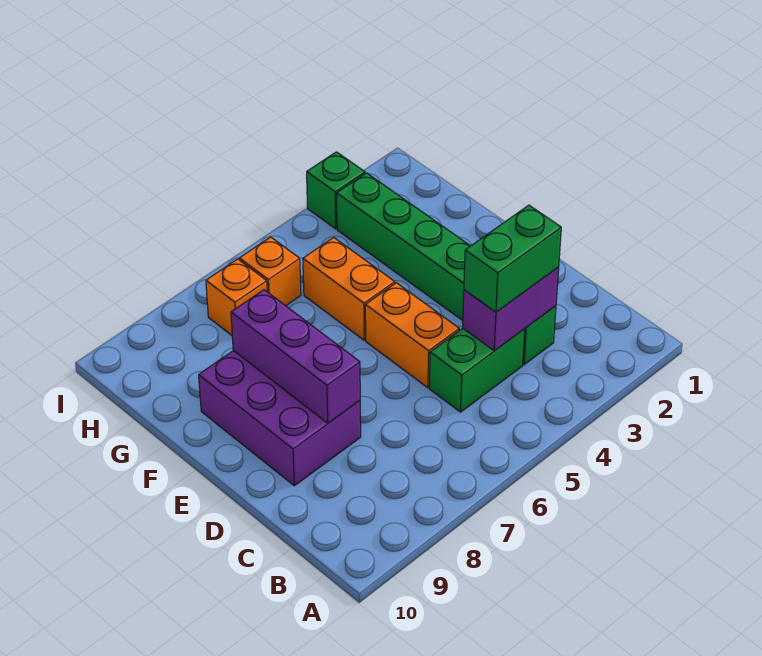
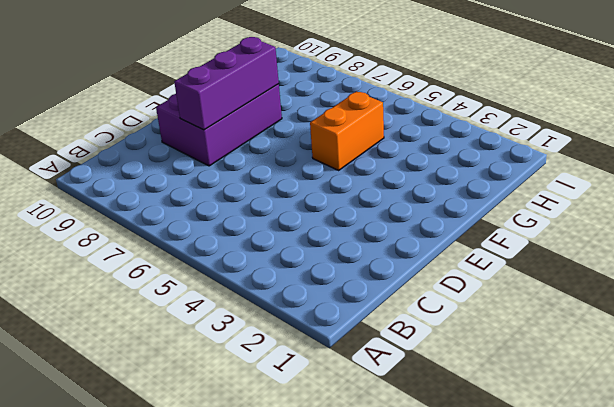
none -> green brick C3:H3 level 1
none -> green brick C4:C5 level 1

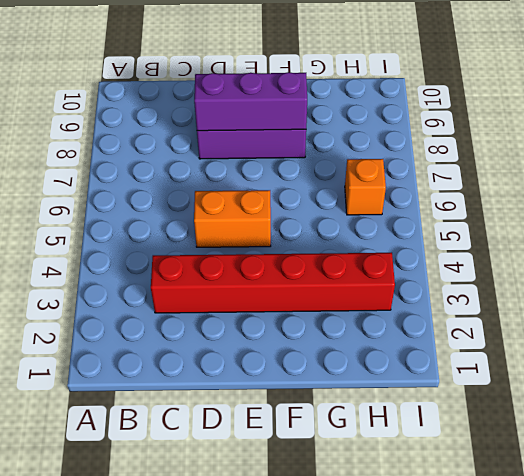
red brick C3:H3 level 1 -> green brick C3:H3 level 1
none -> green brick C4:C5 level 1
none -> orange brick F5:G5 level 1

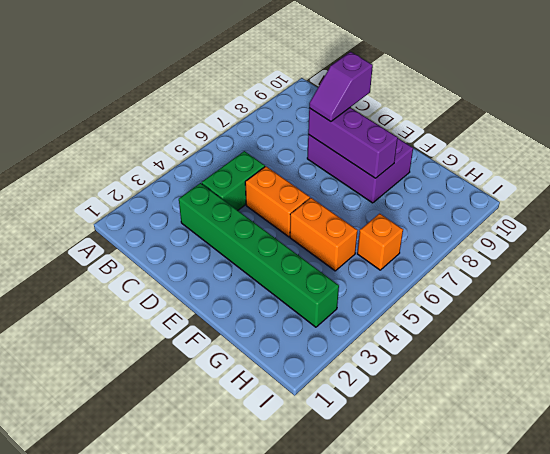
purple slope D8:D9 level 3 top 9 -> none
none -> orange brick H7 level 1
none -> green brick I3 level 1

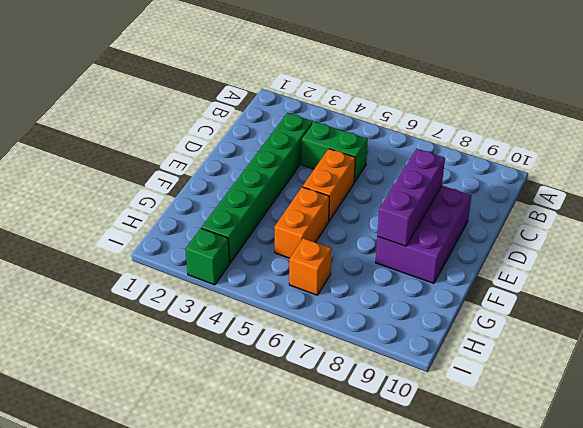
none -> orange brick H7 level 1
none -> purple brick C3:C4 level 2

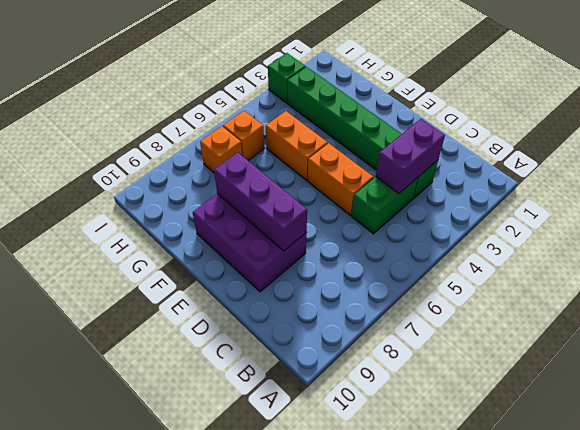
none -> green brick C3:C4 level 3

